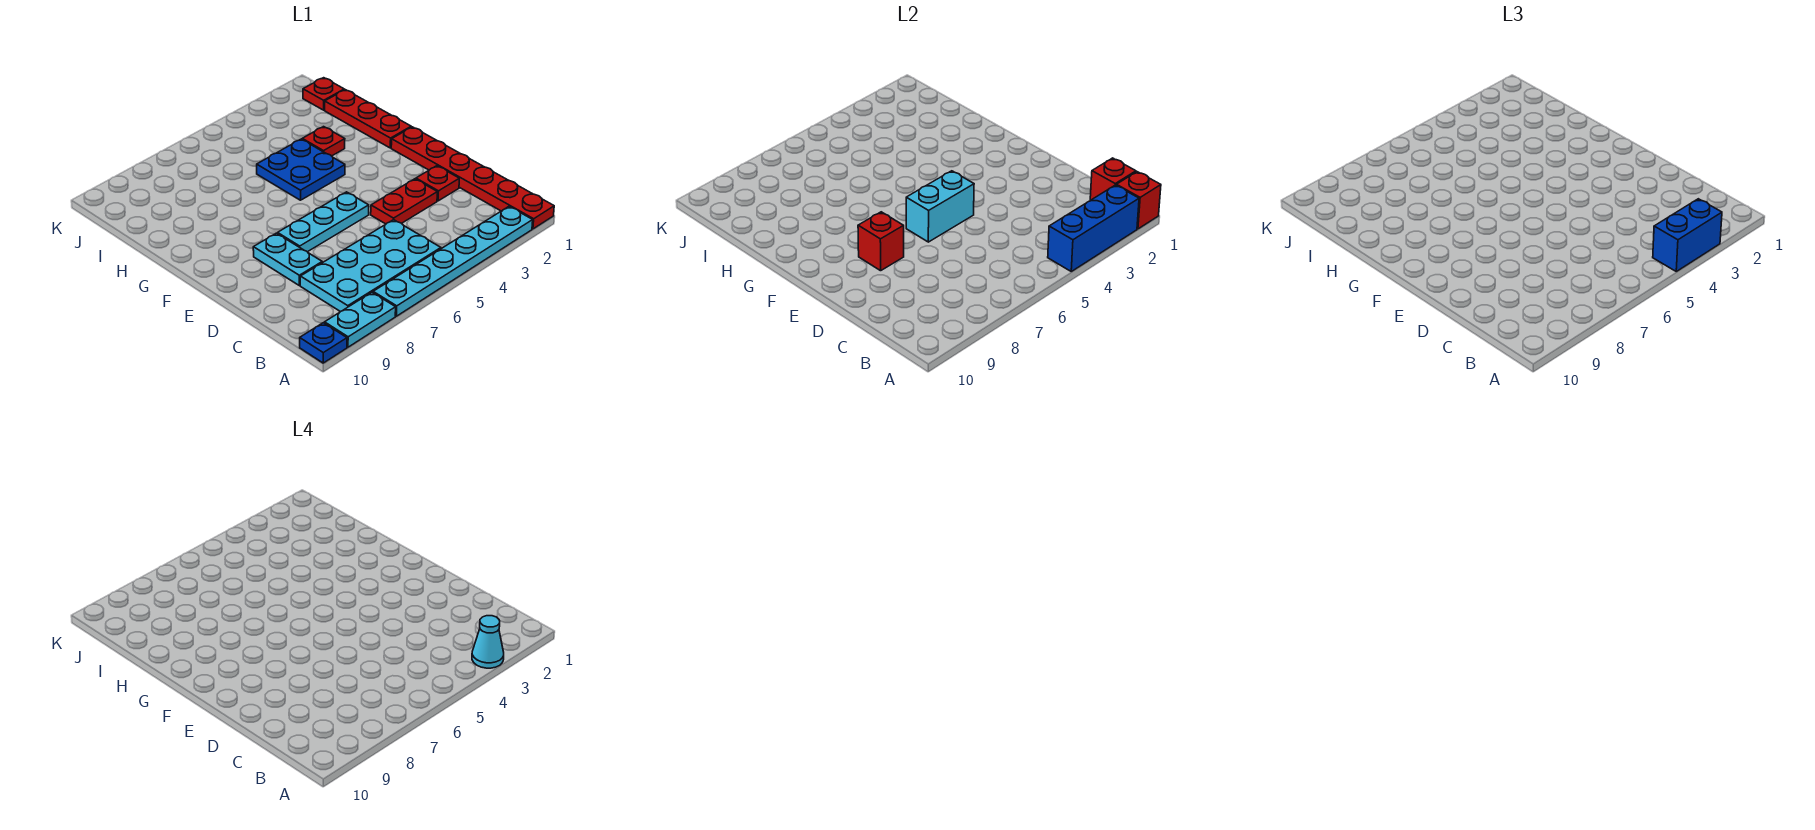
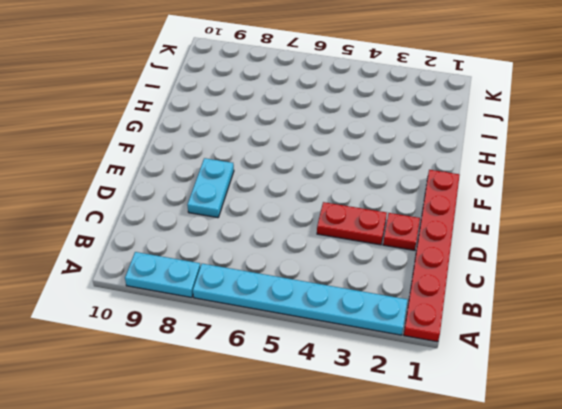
none -> blue plate A10 level 1
none -> cyan plate B5:C8 level 1
none -> cyan plate E5:E7 level 1

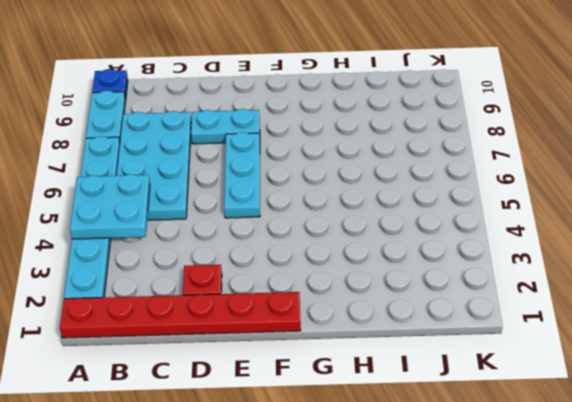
cyan plate A4:B5 level 2 -> blue brick A2:A4 level 2
none -> red plate D3:D4 level 1
none -> red plate G1:I1 level 1
none -> blue plate G4:H5 level 1

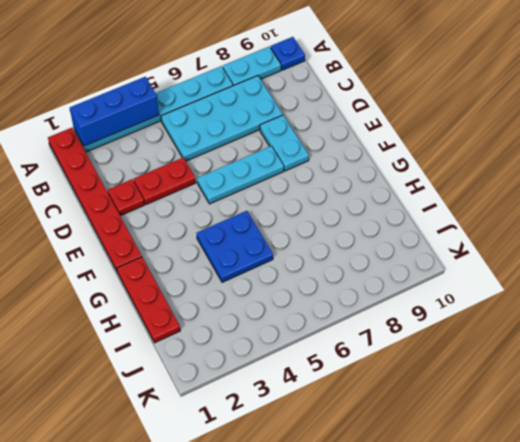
none -> red plate H3 level 1
none -> red plate J1 level 1
none -> red brick A1 level 2

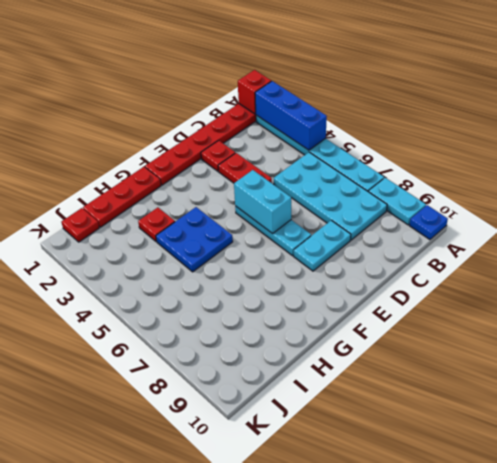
none -> red brick B1 level 2
none -> red brick E8 level 2
none -> blue brick A3:A4 level 3

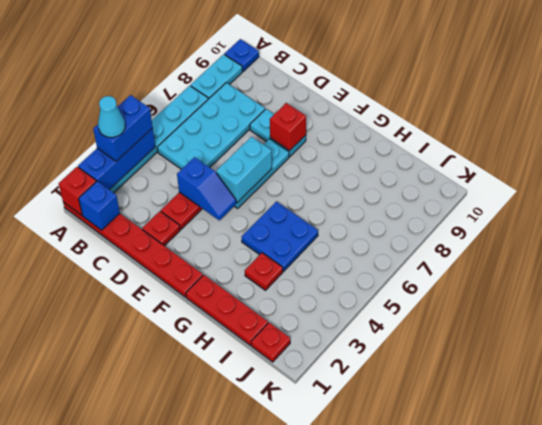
blue brick B1 level 2 -> red brick B1 level 2
blue slope D4:E4 level 2 top D -> none

